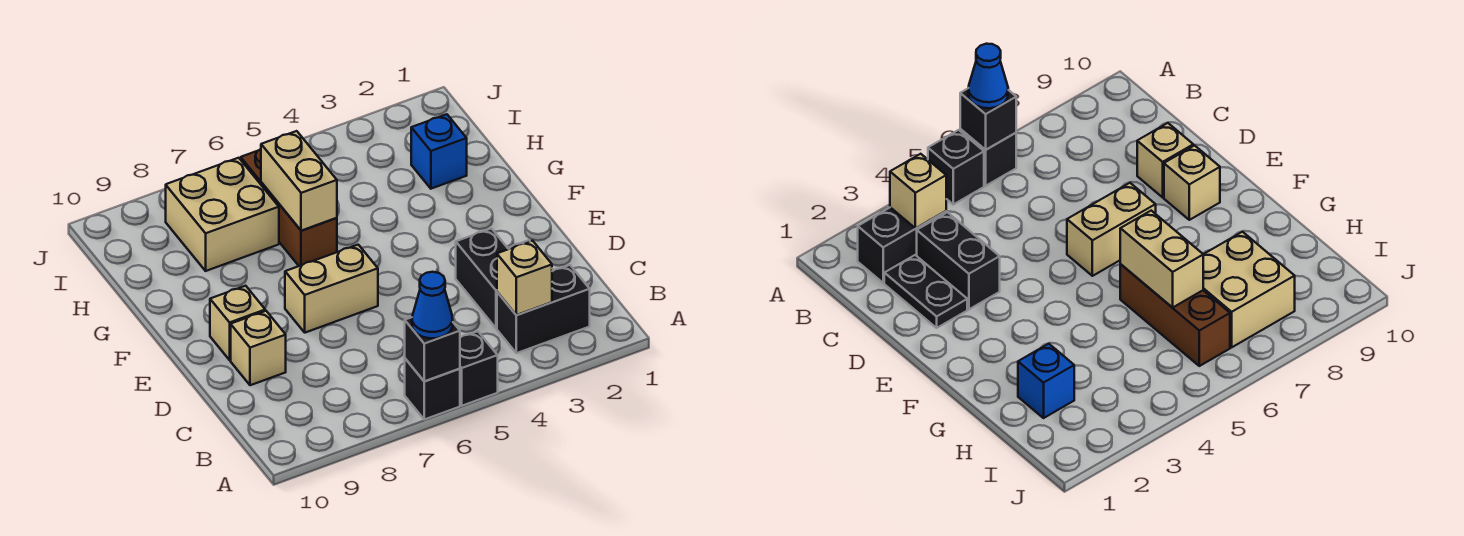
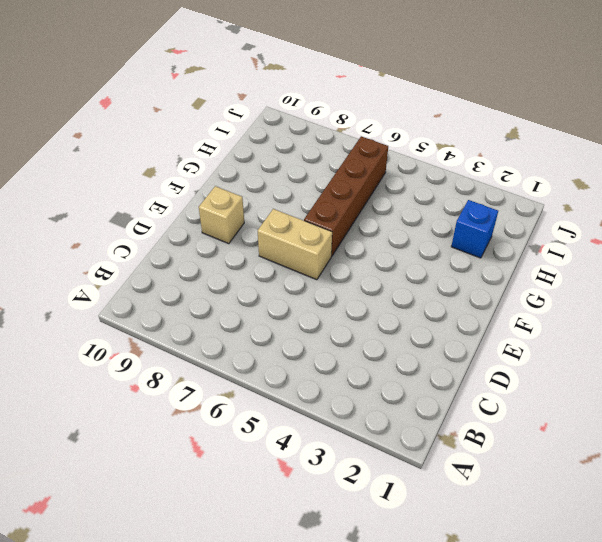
brown brick F6:I6 level 1 -> brown brick G6:I6 level 1
none -> black brick A5 level 1
none -> black brick A6 level 1
none -> black brick B2:B3 level 1

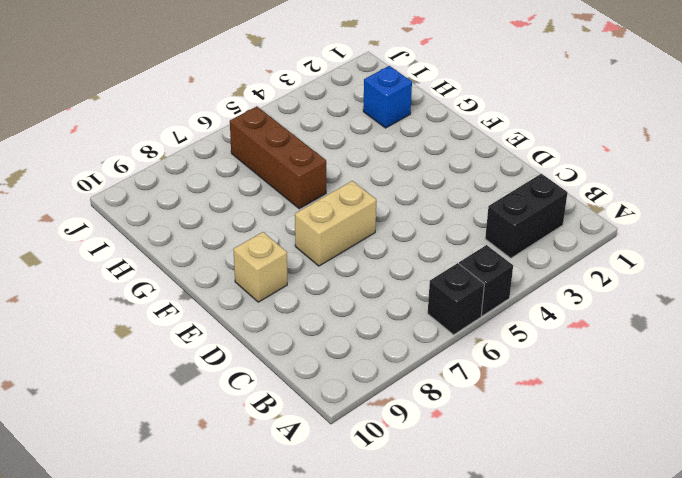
none -> black plate C2:D2 level 1
none -> black brick C3:D3 level 1
none -> tan brick D9 level 1

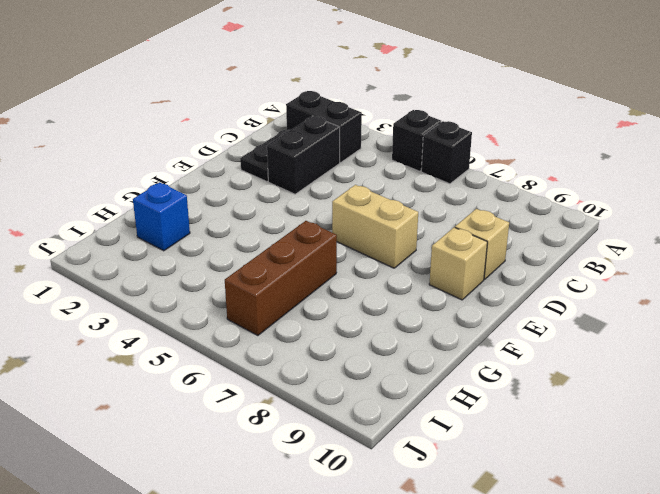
none -> tan brick H7:I8 level 1
none -> black brick A6 level 2
none -> tan brick B3 level 2

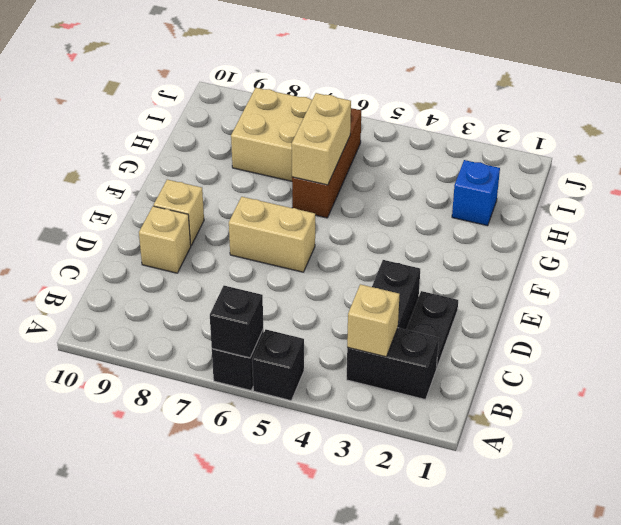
none -> blue cone A6 level 3

